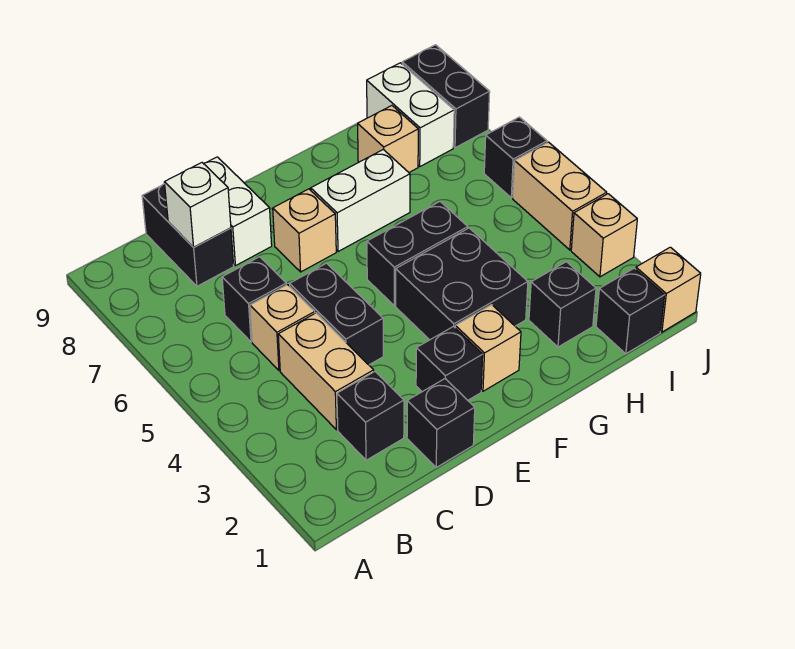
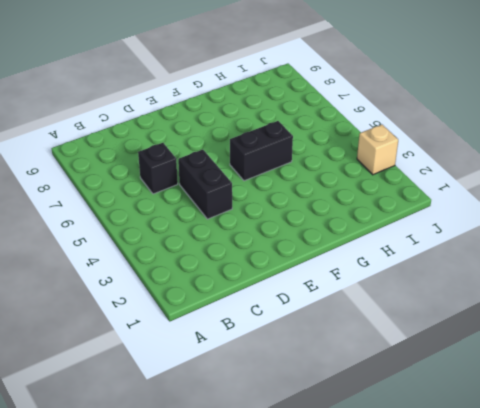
none -> black brick C2 level 1
none -> tan brick C3:C4 level 1
none -> tan brick C5 level 1

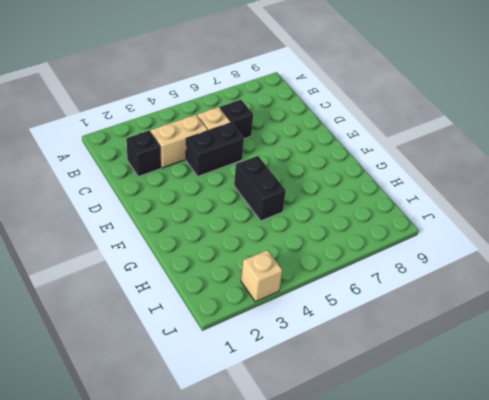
none -> black brick C8:C9 level 1
none -> black brick D1 level 1
none -> white brick D8:D9 level 1

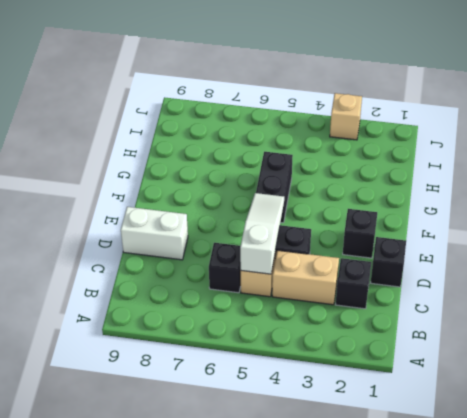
white slope C5:E5 level 2 top C -> none
none -> black brick C8:C9 level 1
none -> tan brick E7 level 1
none -> tan brick F2 level 1

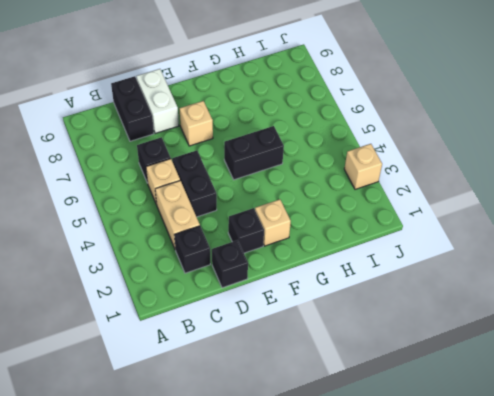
none -> black brick F3:G4 level 1
none -> white brick F7:G7 level 1
none -> black brick H2 level 1

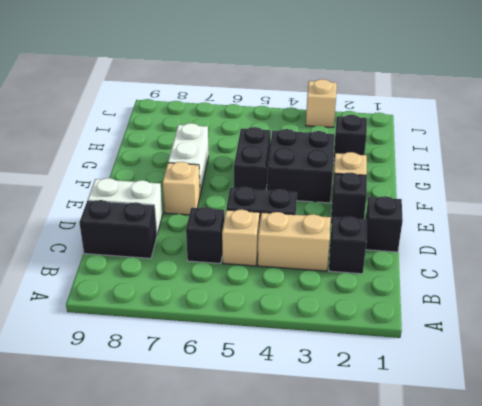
none -> tan brick H8 level 1
none -> black brick I1 level 1
none -> white brick I8:I9 level 1

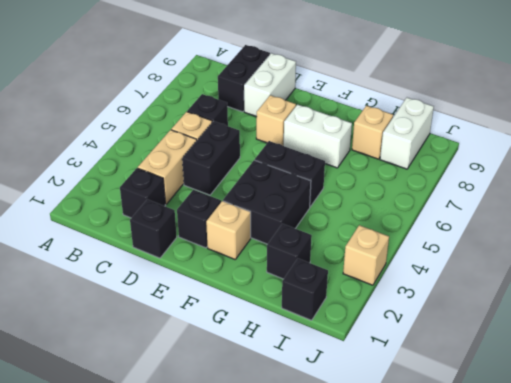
none -> tan brick J1 level 1
none -> tan brick J4:J5 level 1
none -> black brick J6 level 1

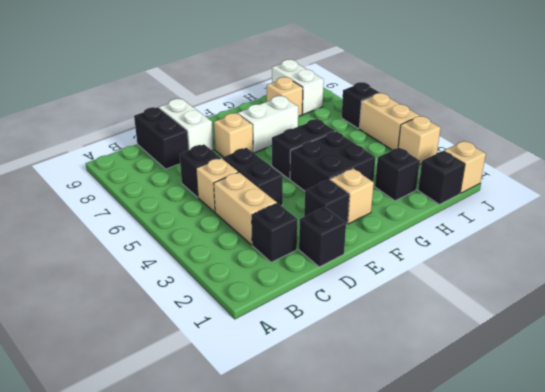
none -> black brick J8:J9 level 1
none -> white brick C8 level 2

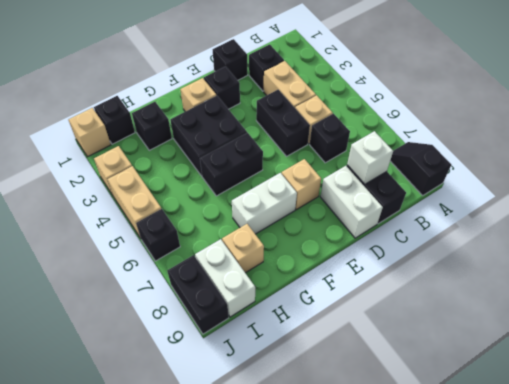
black slope A8:A9 level 1 top 9 -> none

